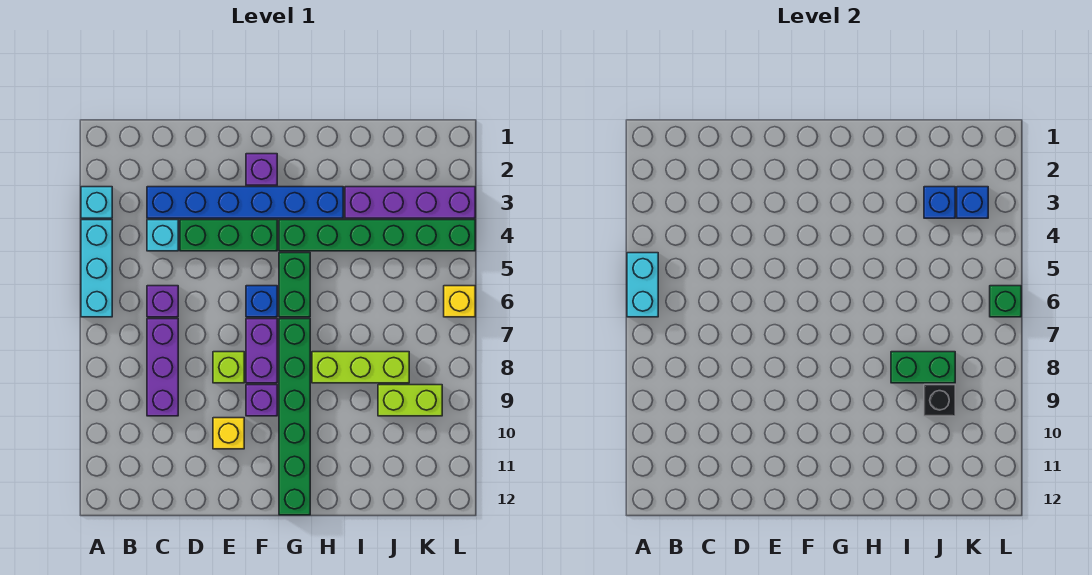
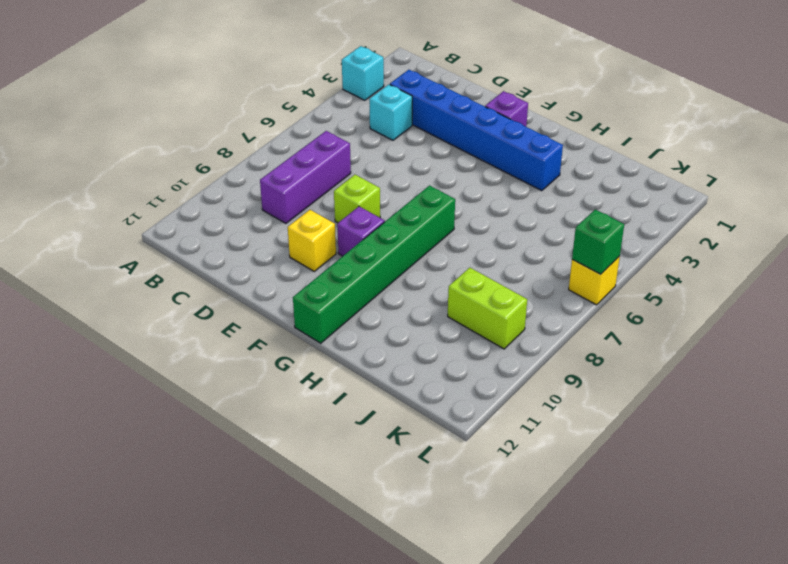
none -> cyan brick A4:A6 level 1
none -> purple brick C6 level 1
none -> green brick D4:F4 level 1

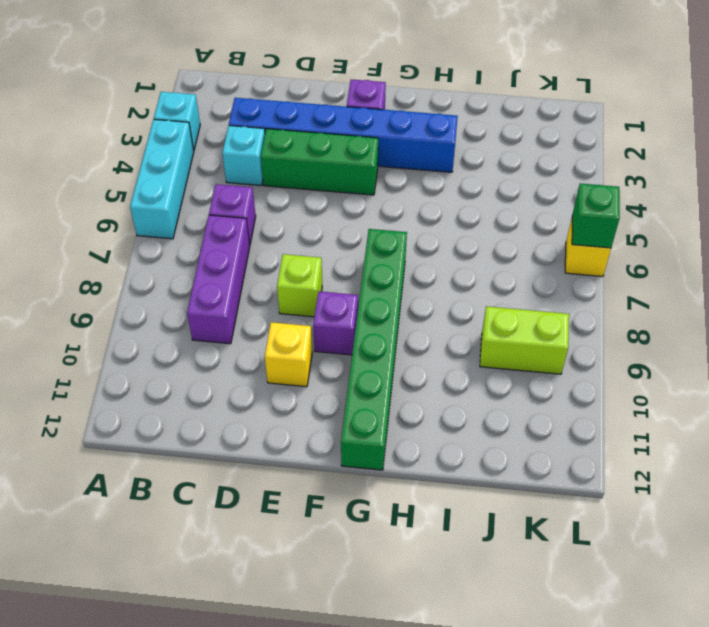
none -> blue brick F6 level 1
none -> purple brick F7:F8 level 1
none -> green brick G4:L4 level 1

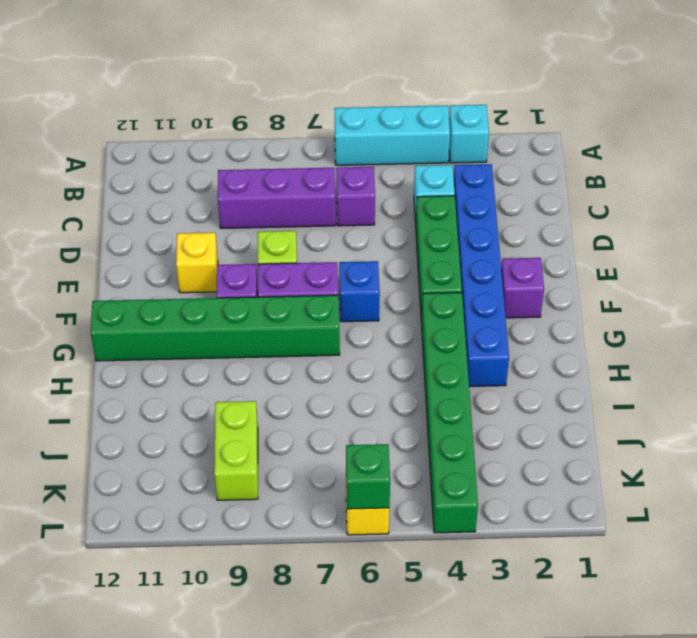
none -> green brick G5:G6 level 1
none -> lime brick H8:J8 level 1
none -> purple brick I3:L3 level 1

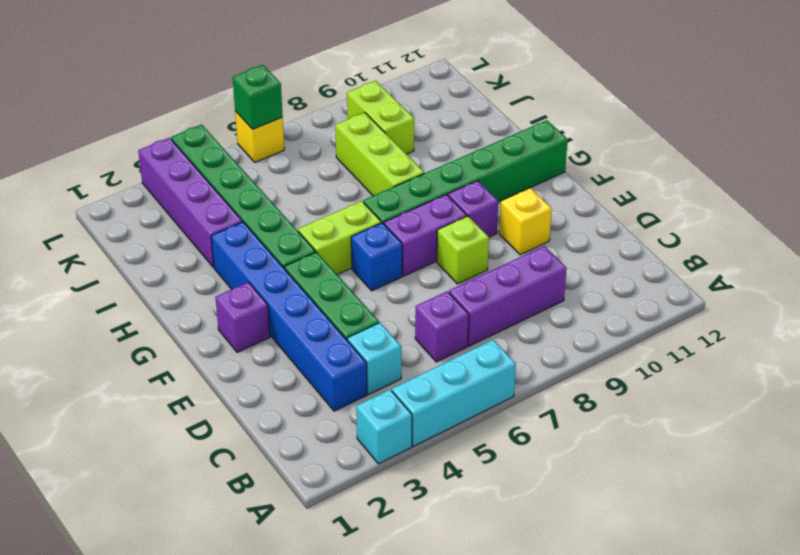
lime brick G5:G6 level 1 -> green brick G5:G6 level 1
none -> cyan brick A5:A6 level 2
none -> green brick I8:J8 level 2
none -> blue brick J3 level 2

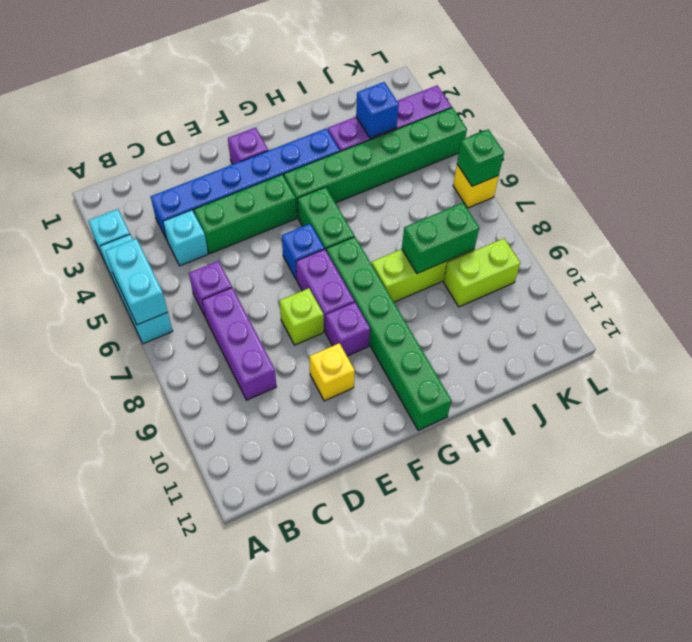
none -> black brick J9 level 2
none -> blue brick K3 level 2

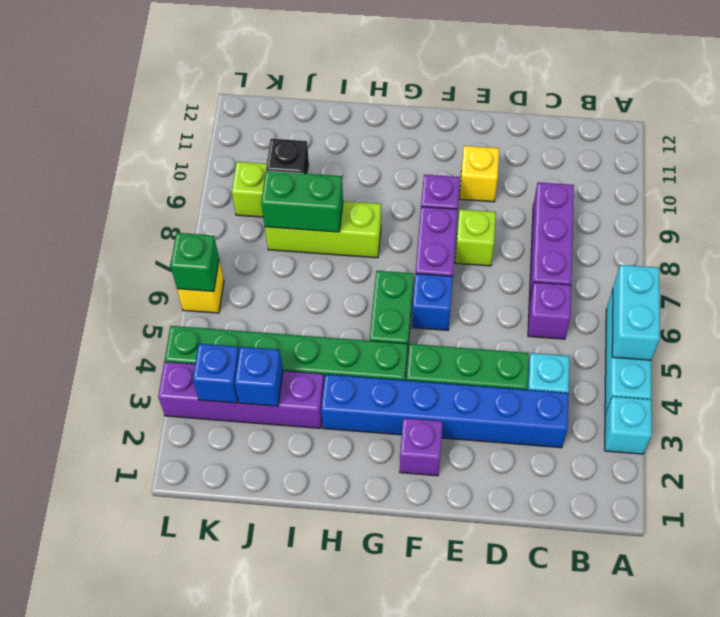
none -> green brick G7:G12 level 1

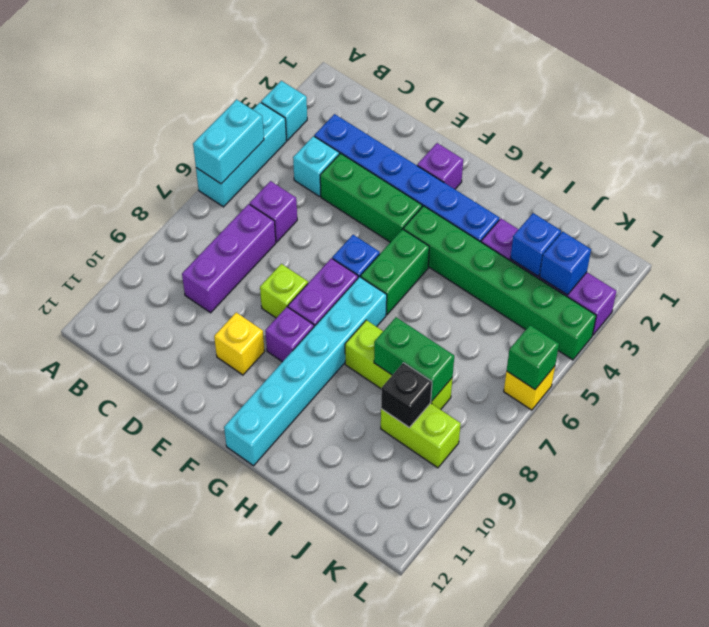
cyan brick G7:G12 level 1 -> green brick G7:G12 level 1

